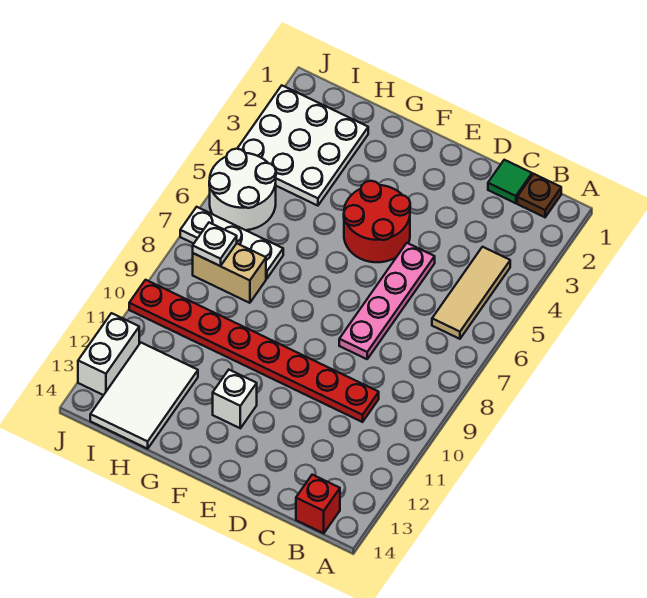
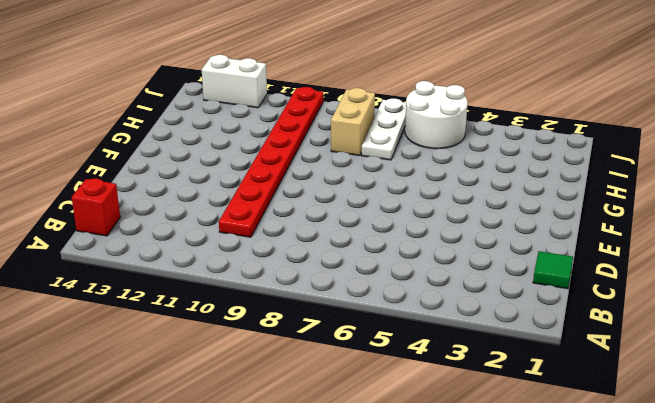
none -> brown plate B1 level 1
none -> tan tile B4:B6 level 1
none -> pink plate D5:D8 level 1

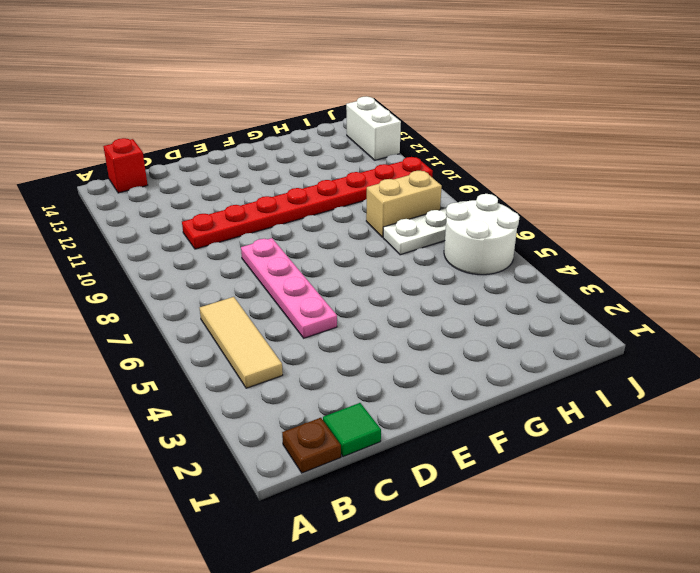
none -> red round brick E4:F5 level 1
none -> white brick F12 level 1
none -> white plate H2:J4 level 1

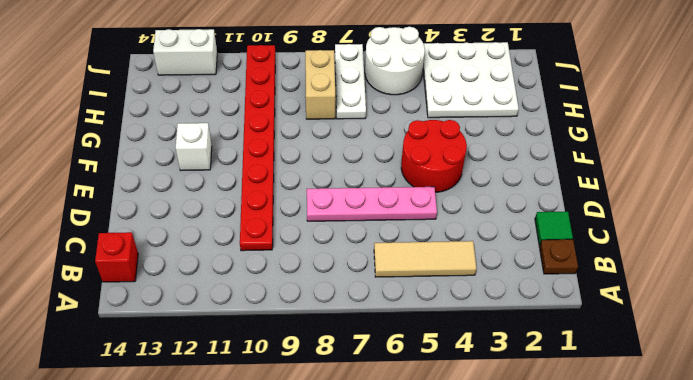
none -> white tile H12:I14 level 1
none -> white plate I8 level 2

